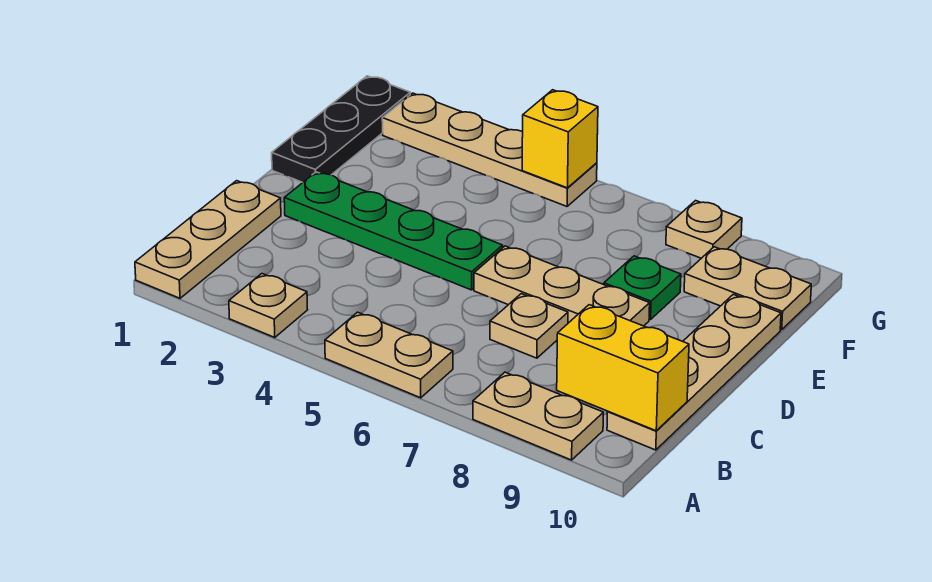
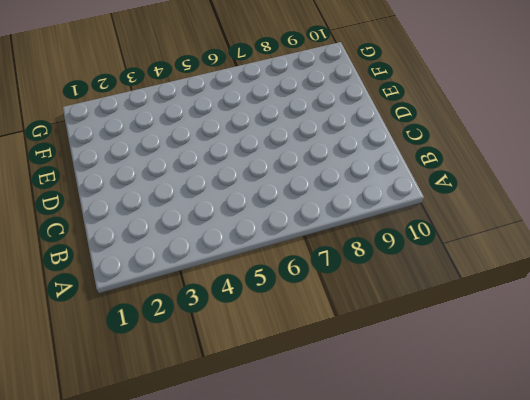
none -> tan plate A1:C1 level 1
none -> tan plate A3 level 1
none -> tan plate A5:A6 level 1

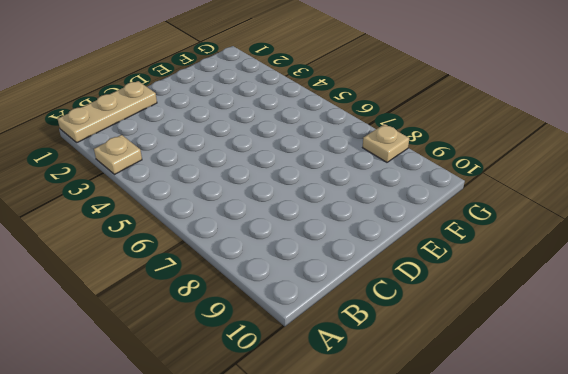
none -> tan plate A5:A6 level 1
none -> tan plate A8:A9 level 1
none -> tan plate B10:E10 level 1

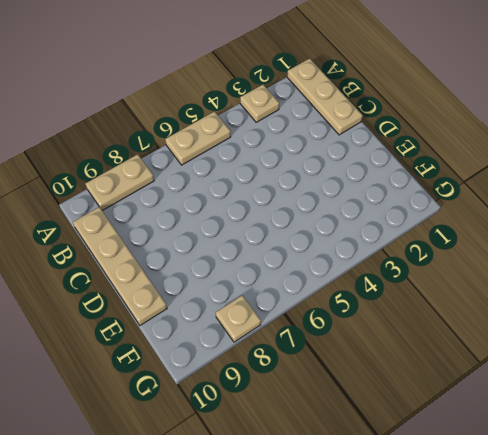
none -> tan plate C7 level 1
none -> green plate D2:D5 level 1
none -> tan plate D6:D8 level 1

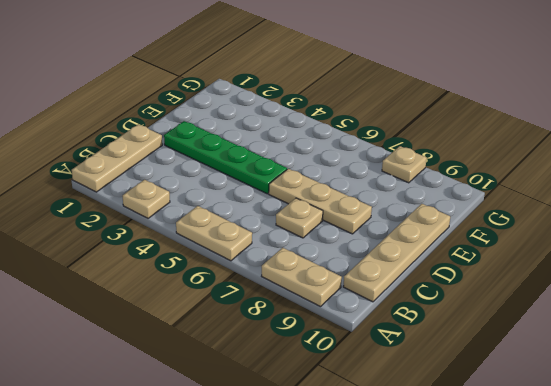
none -> black plate E1:G1 level 1
none -> green plate E8 level 1
none -> tan plate F9:F10 level 1

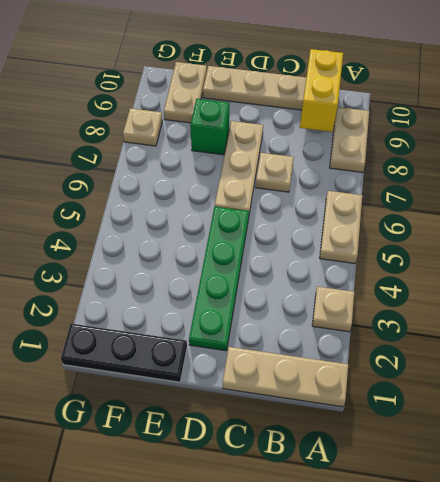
green brick E8 level 1 -> green plate E8 level 1
none -> tan plate G2:G5 level 1
none -> yellow brick G5 level 2

